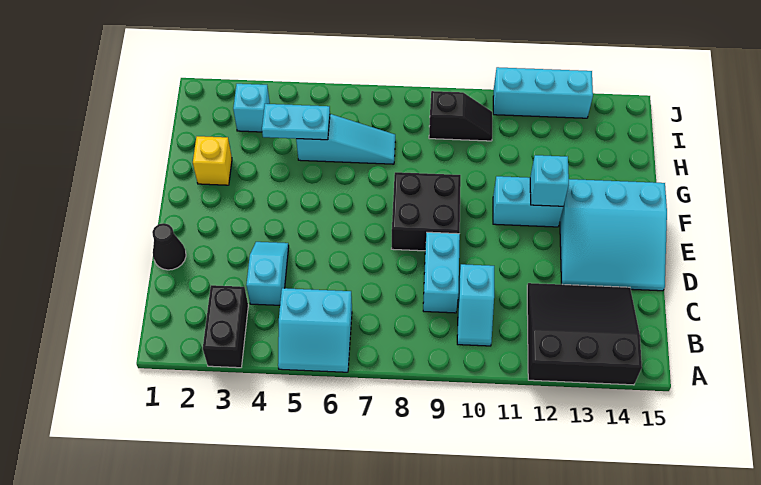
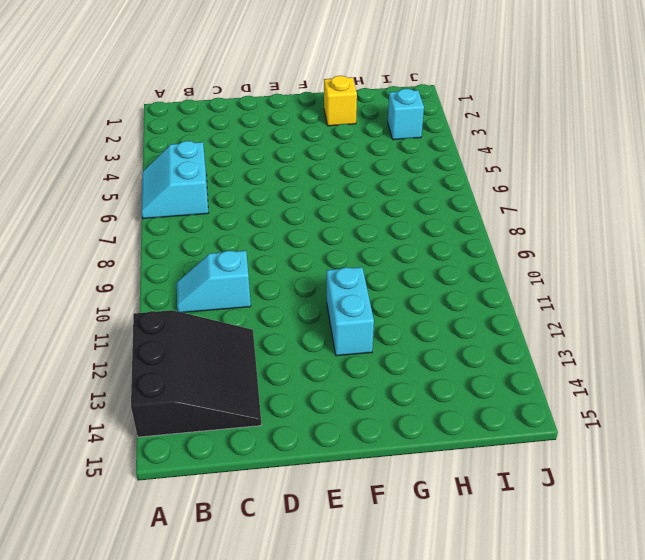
none -> black brick A3:B3 level 1
none -> cyan slope C4:D4 level 1 top C
none -> cyan brick C9:D9 level 1

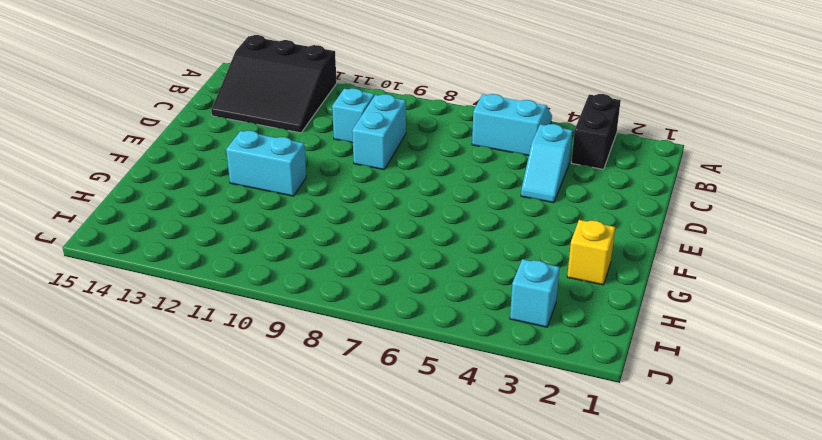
none -> black cone D1 level 1
none -> cyan slope D13:F15 level 1 top F
none -> black brick E8:F9 level 1

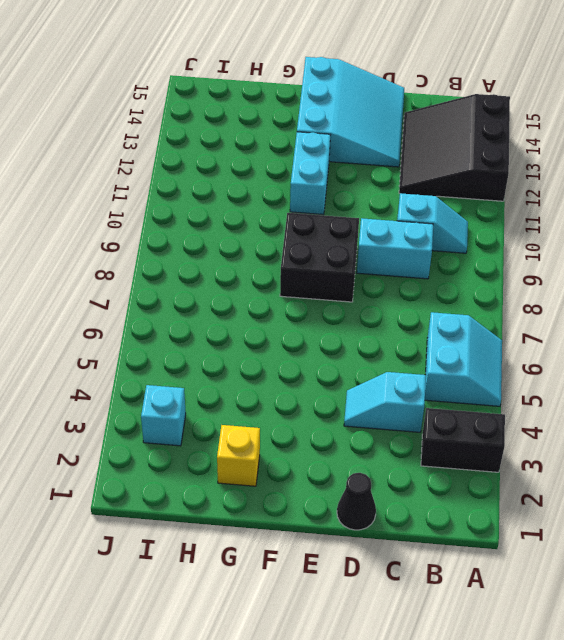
none -> cyan slope H5:H7 level 1 top 5
none -> black slope I9:I10 level 1 top 9
none -> cyan brick J11:J13 level 1

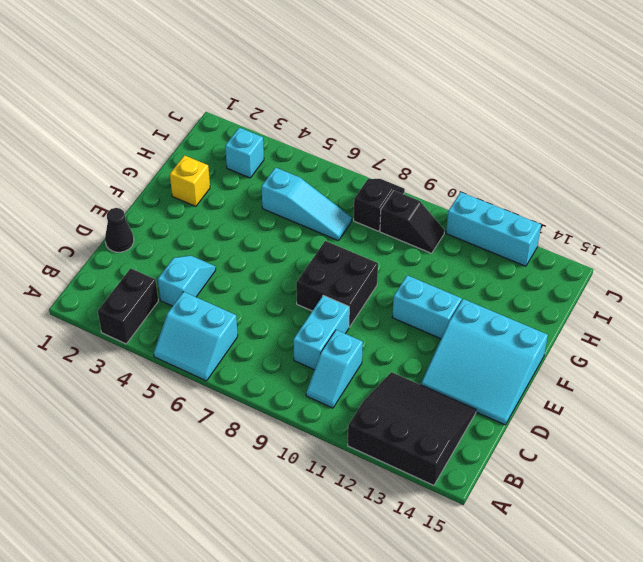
black slope I8:J8 level 1 top I -> none
none -> cyan brick F12 level 2
none -> cyan plate H4:H5 level 2

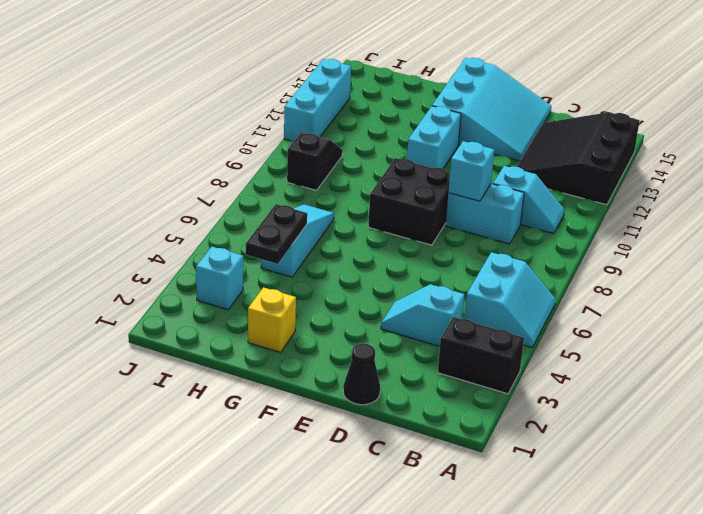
cyan brick D9 level 2 -> cyan brick F12 level 2
black plate H4:H5 level 2 -> cyan plate H4:H5 level 2

